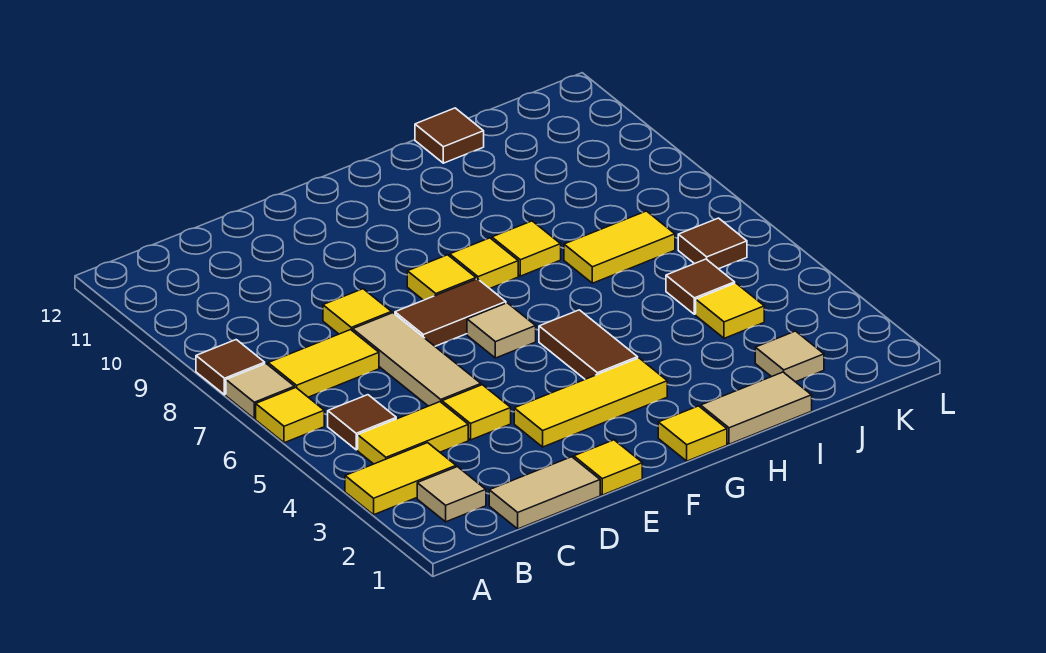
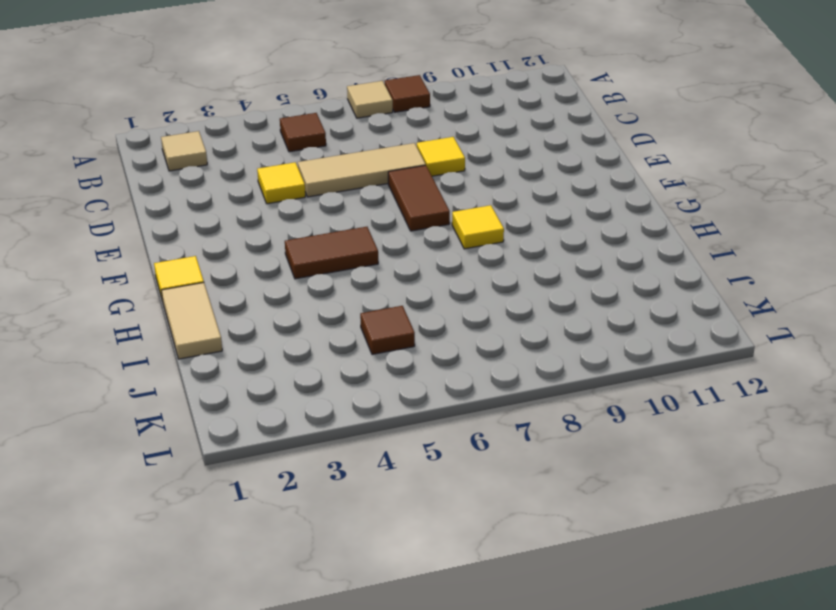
none -> yellow tile A3:B3 level 1
none -> yellow tile A6 level 1
none -> yellow tile B4:C4 level 1

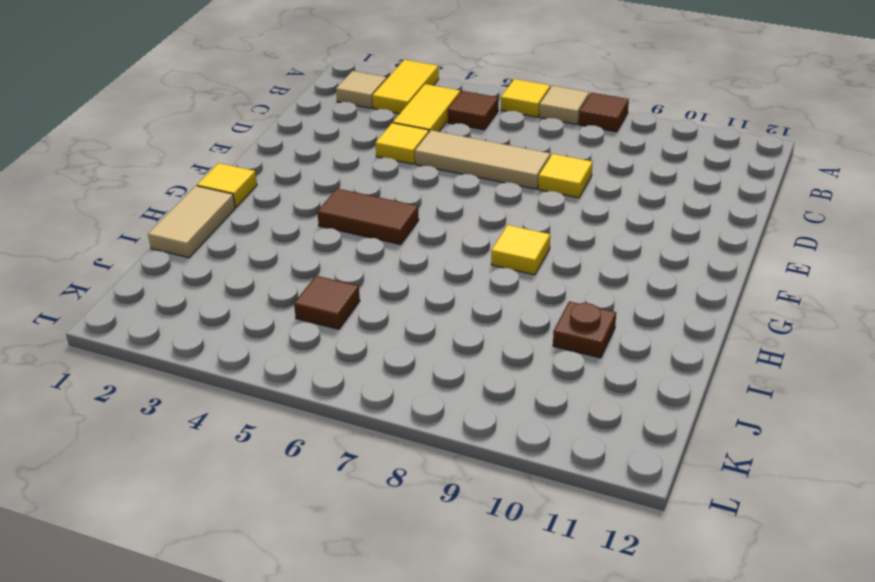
brown plate I10 level 1 -> none
none -> yellow tile B7:C7 level 1
none -> tan tile C1:D1 level 1
none -> yellow tile E1 level 1

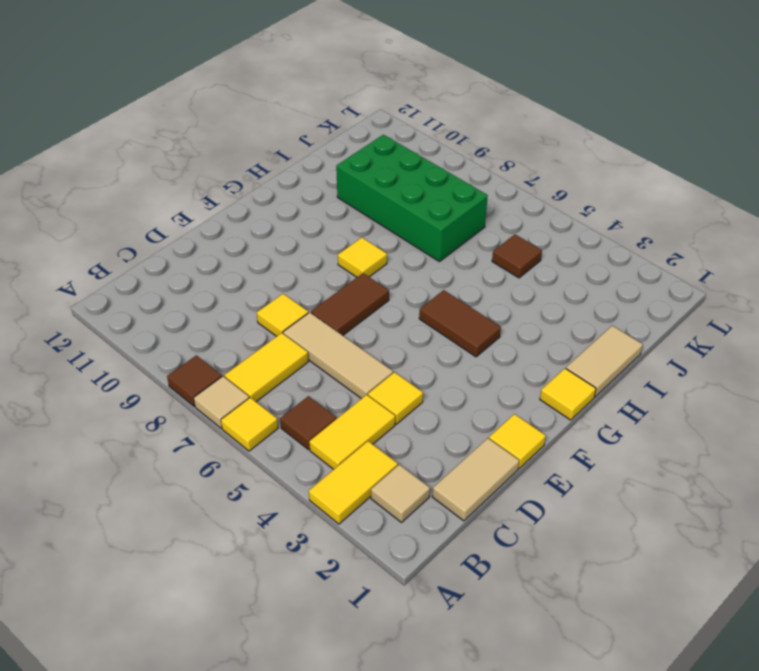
green brick I7:J10 level 1 -> yellow tile I7:J7 level 1
none -> yellow tile E3:G3 level 1
none -> tan tile F6 level 1
none -> yellow tile F8 level 1

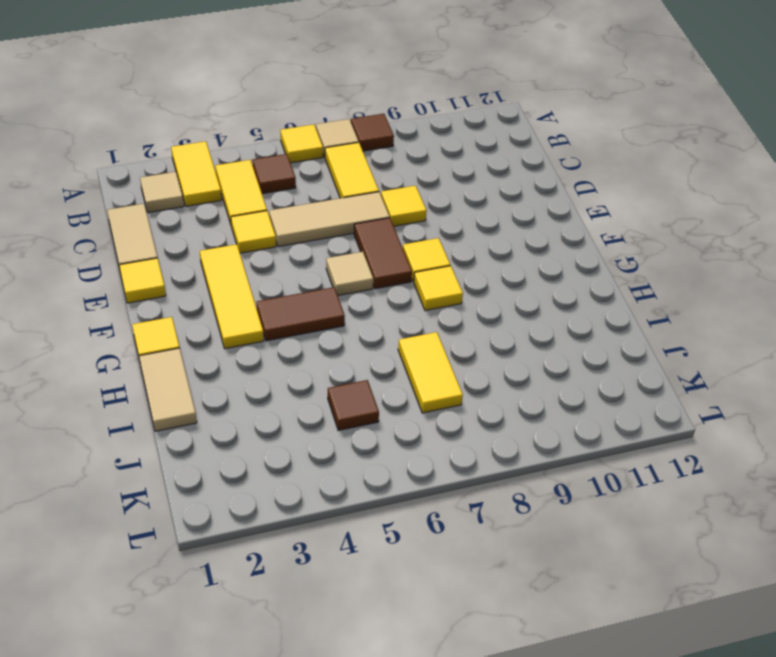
none -> yellow tile H8 level 1
none -> brown tile I12 level 1
none -> tan tile J2 level 1

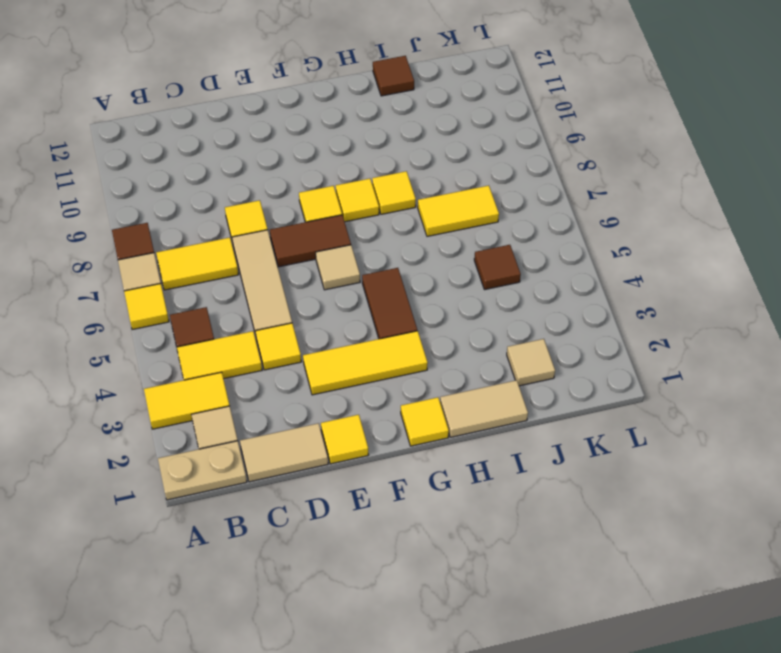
tan plate A1:B1 level 1 -> none
none -> yellow tile J4 level 1
none -> brown tile K6 level 1

